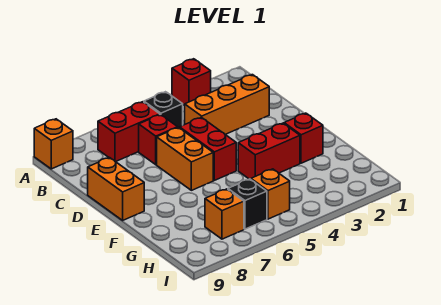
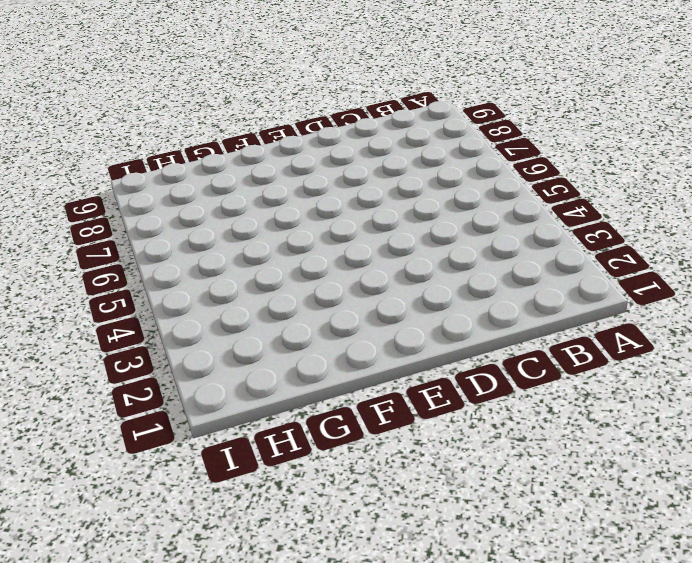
none -> red brick A3 level 1
none -> orange brick A9 level 1
none -> black brick B5 level 1

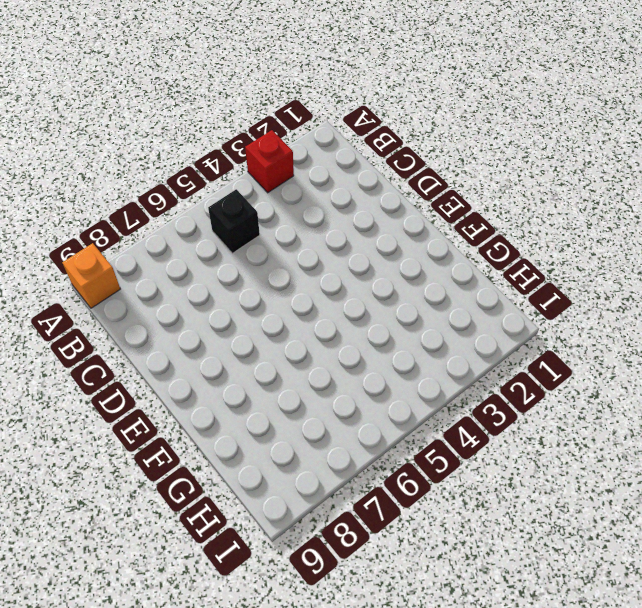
none -> red brick B6:B7 level 1
none -> orange brick C2:C4 level 1
none -> red brick C6 level 1

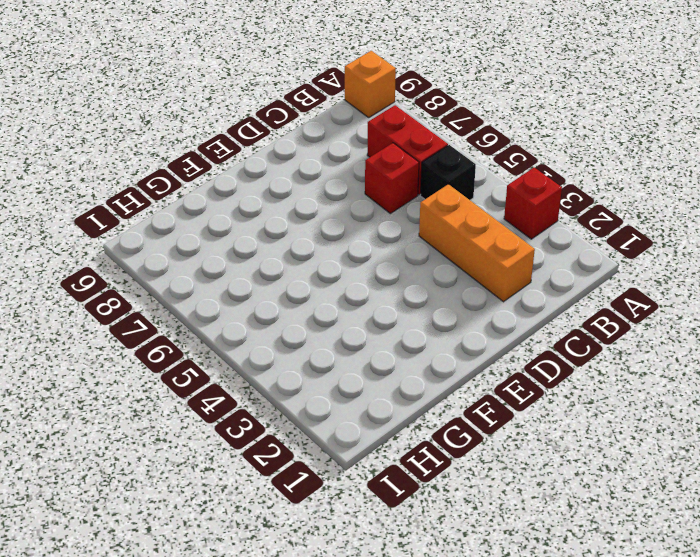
none -> red brick D5:E5 level 1
none -> orange brick D6:E6 level 1
none -> orange brick D9:E9 level 1

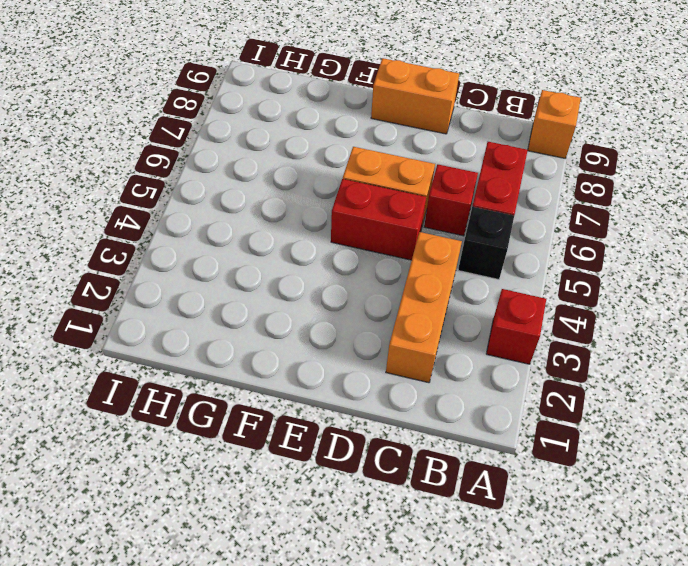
none -> red brick F2 level 1
none -> red brick F3:F4 level 1
none -> orange brick H5 level 1

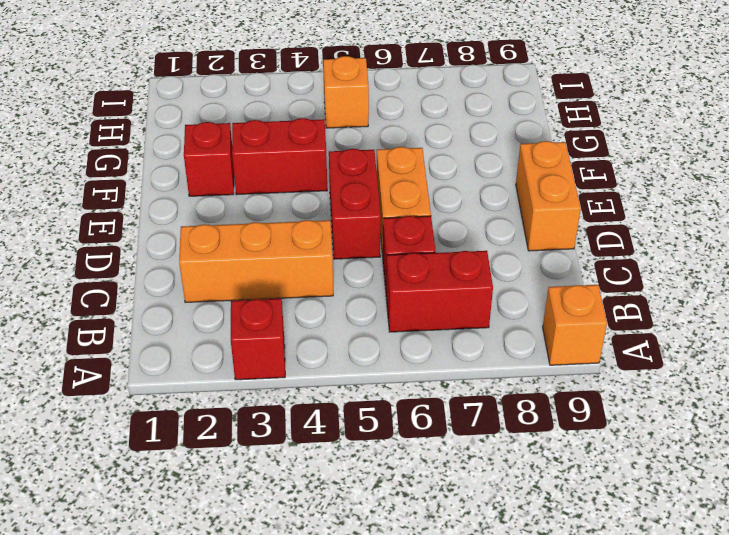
none -> black brick B5 level 1
none -> black brick H6 level 1
none -> orange brick H7 level 1

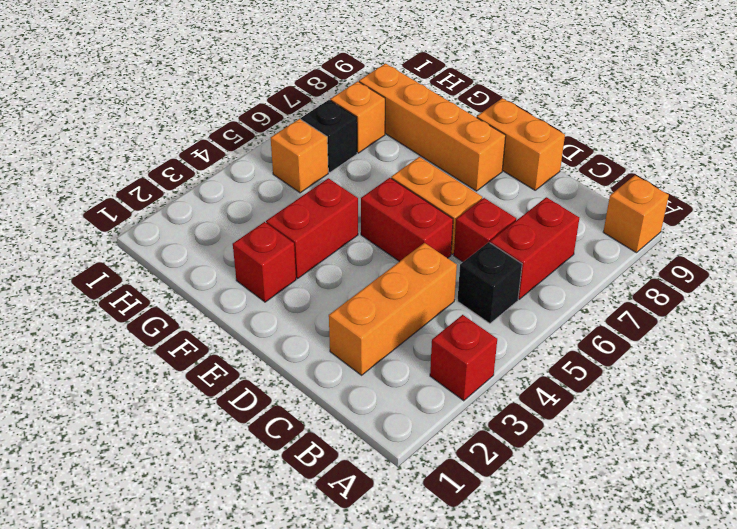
orange brick E8:H8 level 1 -> none

